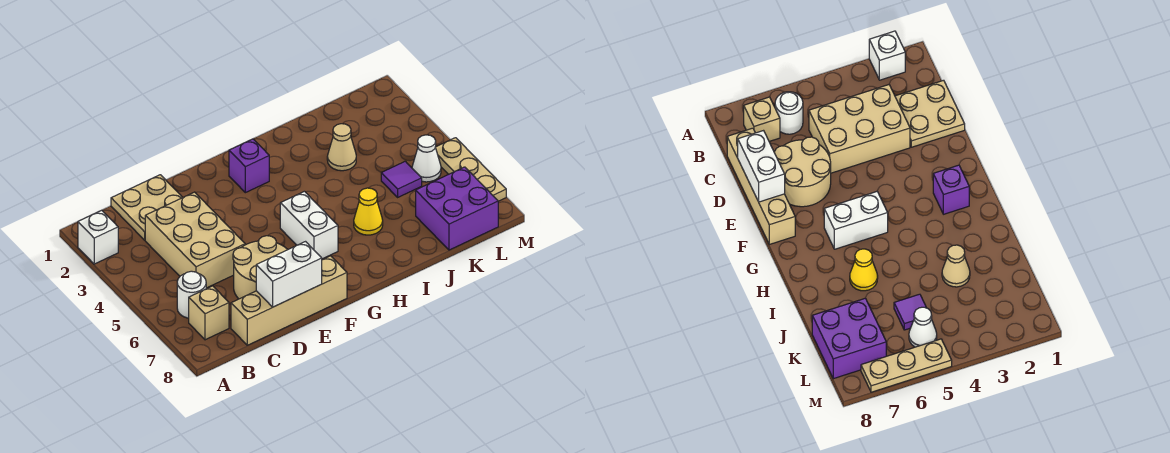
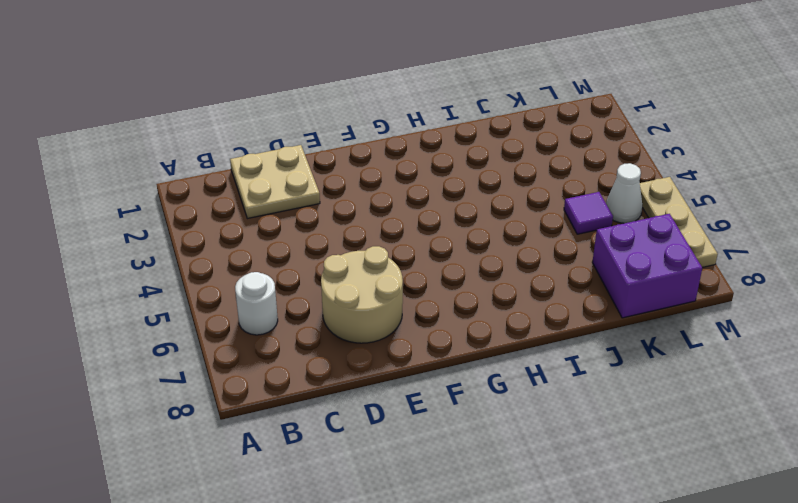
none -> white brick A2 level 1
none -> tan brick B7 level 1
none -> tan brick C3:D5 level 1

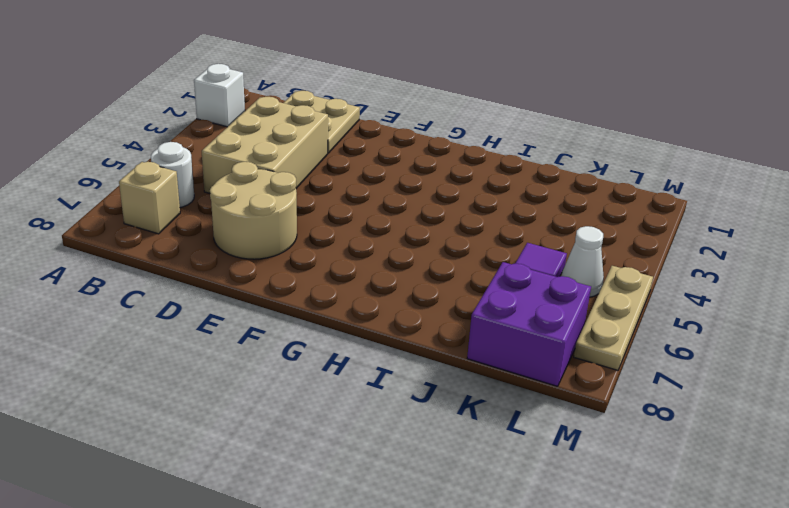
none -> tan brick C8:F8 level 1
none -> purple brick G2 level 1
none -> white brick G5:G6 level 1

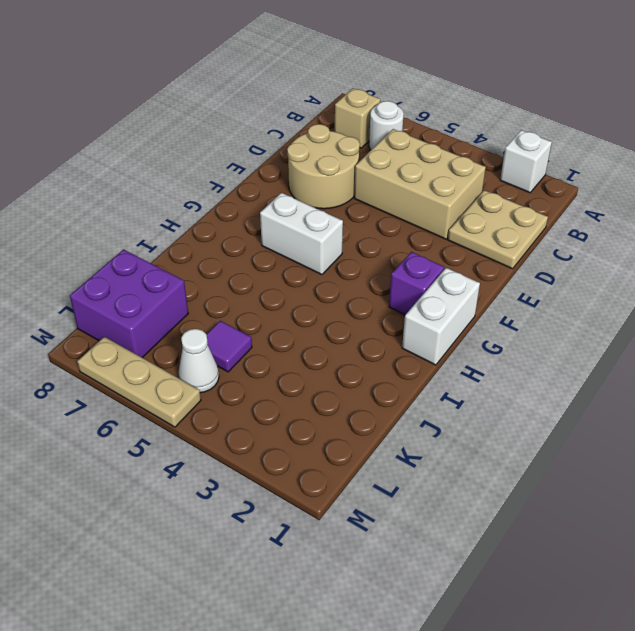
white brick G1:H1 level 1 -> white brick D8:E8 level 2
none -> tan brick C8:F8 level 1
none -> yellow cone I6 level 1
none -> tan cone J3 level 1

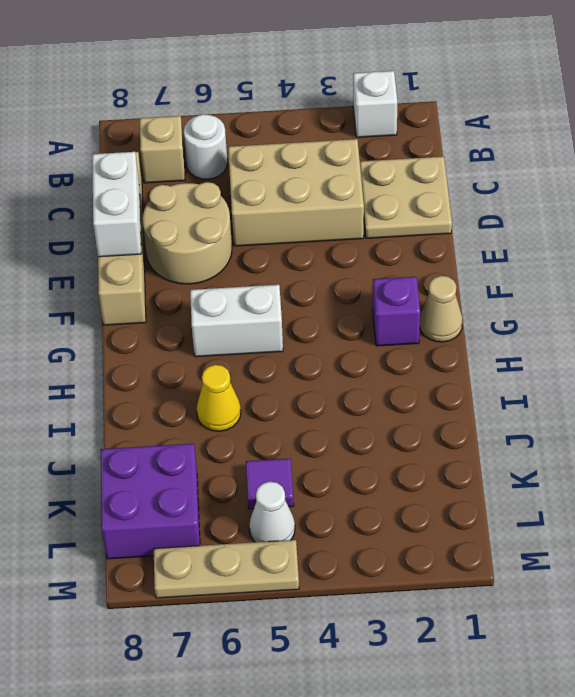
tan cone G1 level 1 -> tan cone J3 level 1

